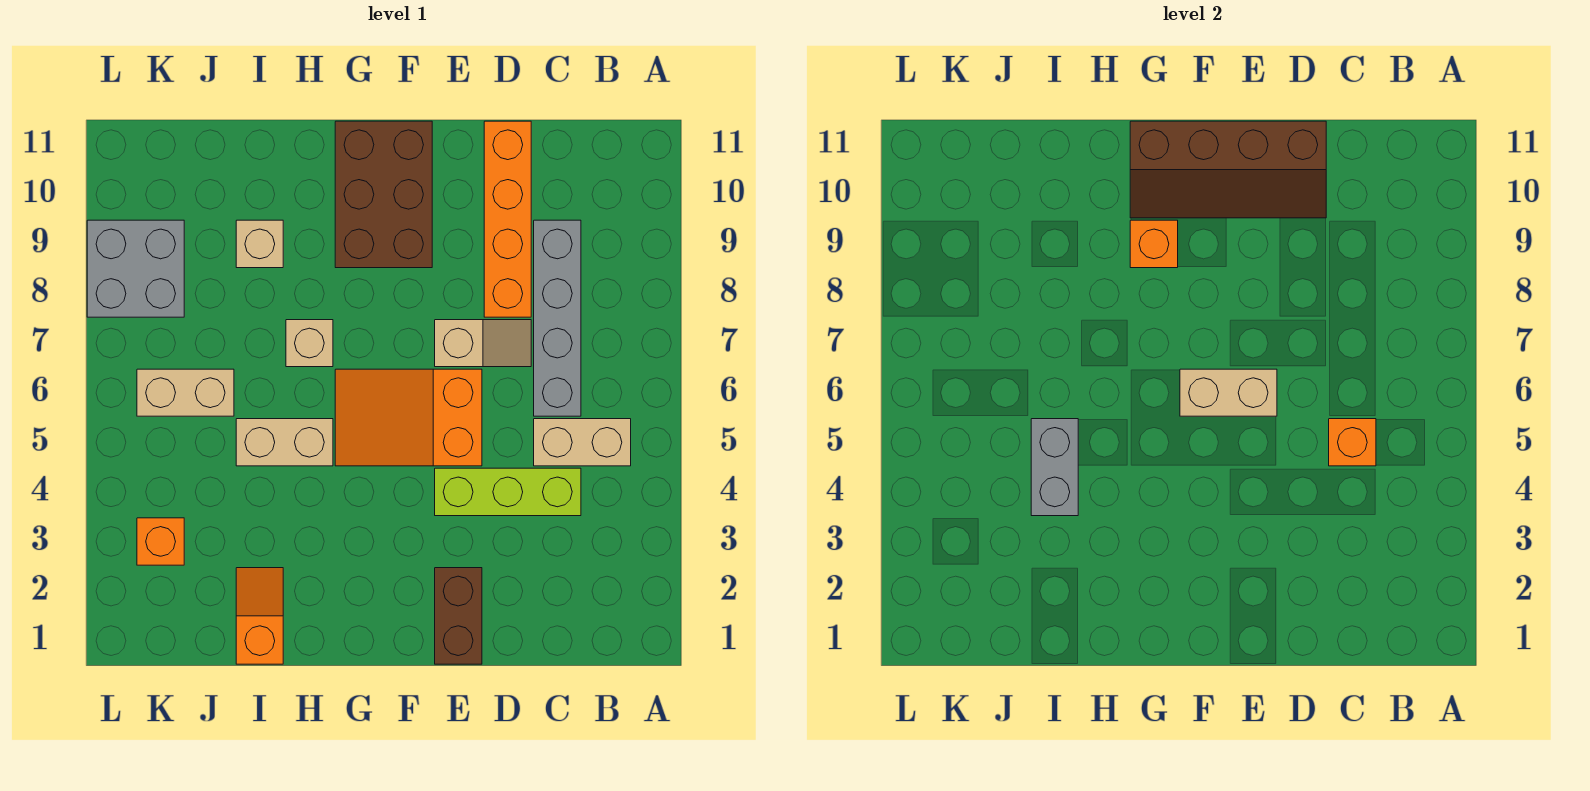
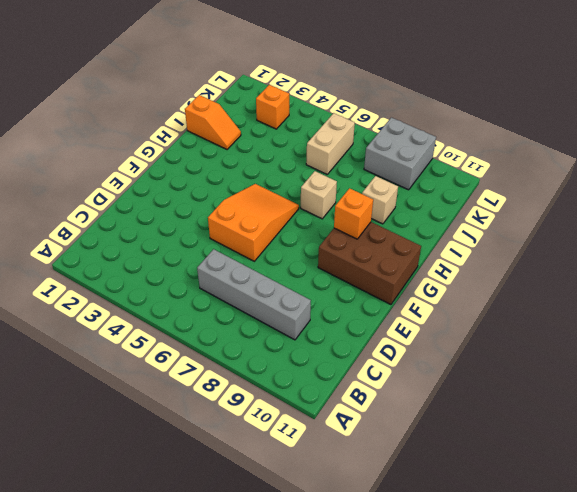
none -> tan brick B5:C5 level 1
none -> lime brick C4:E4 level 1
none -> tan slope D7:E7 level 1 top E

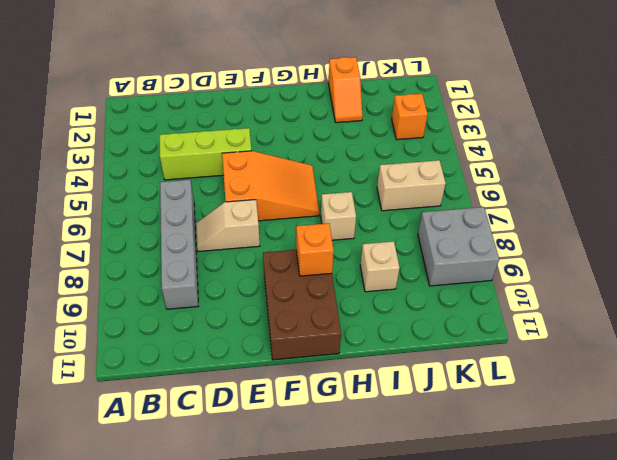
none -> tan brick B5:C5 level 1
none -> orange brick D8:D11 level 1
none -> brown brick E1:E2 level 1

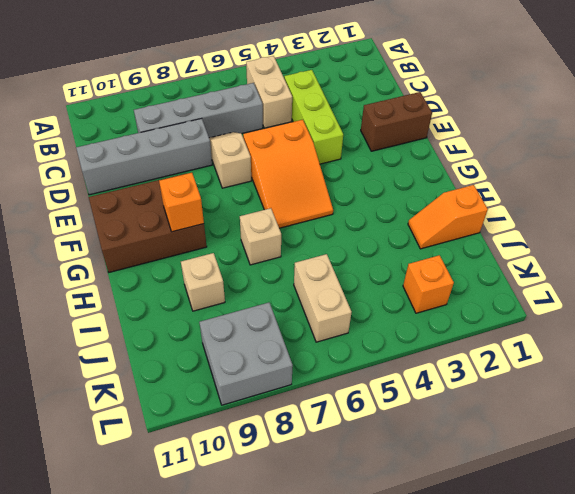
grey brick D8:D11 level 1 -> orange brick D8:D11 level 1
none -> tan brick H5:I5 level 1
none -> orange brick C5 level 2
none -> brown slope D10:G11 level 2 top 11

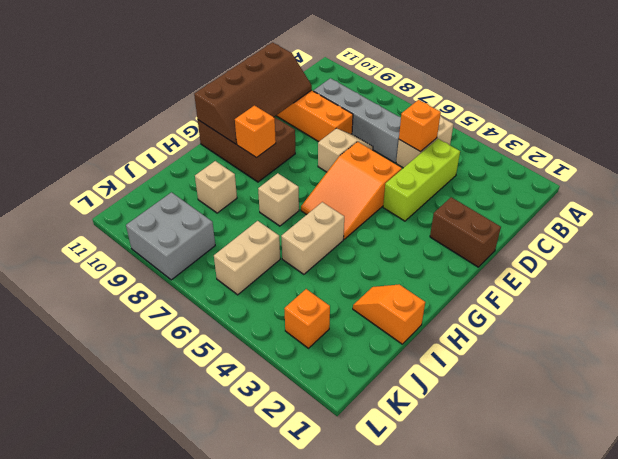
none -> tan brick E6:F6 level 2
none -> grey brick I4:I5 level 2

